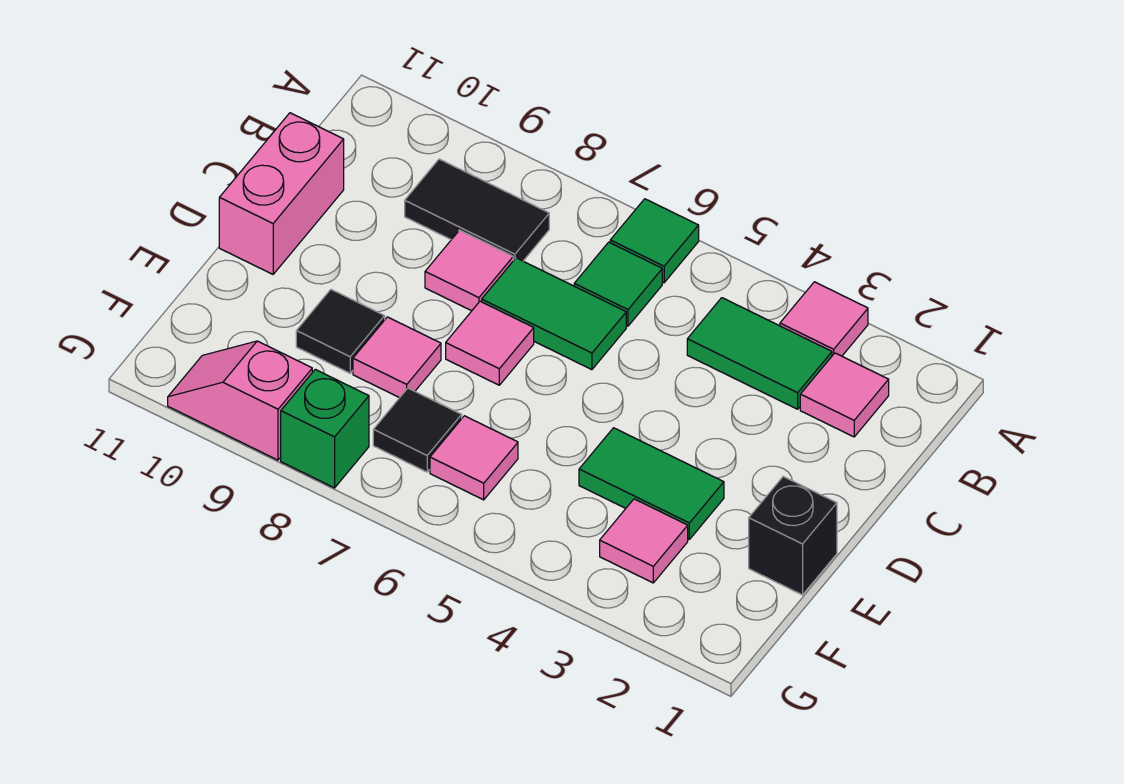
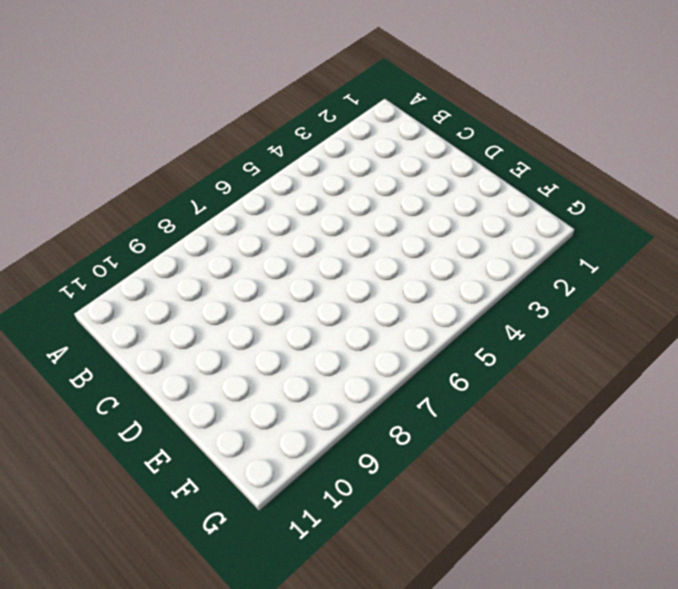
none -> pink tile A3 level 1
none -> green tile A6 level 1
none -> pink tile B2 level 1

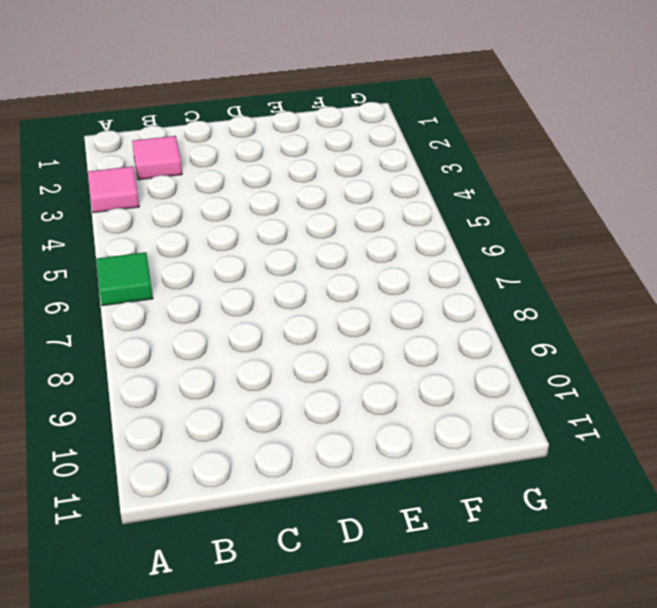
none -> green tile B3:B4 level 1
none -> green tile B6 level 1
none -> black tile B8:B9 level 1

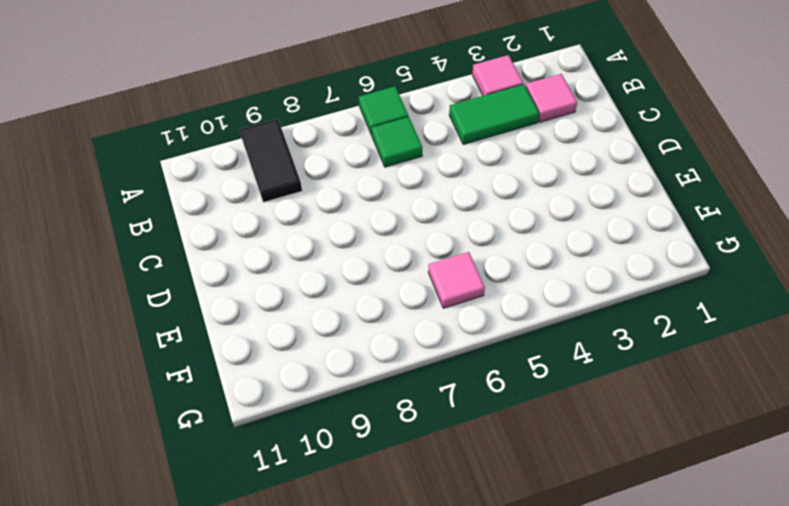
black tile A9:B9 level 1 -> black tile B8:B9 level 1
none -> green tile C6:C7 level 1
none -> pink tile C8 level 1
none -> pink brick C11:D11 level 1

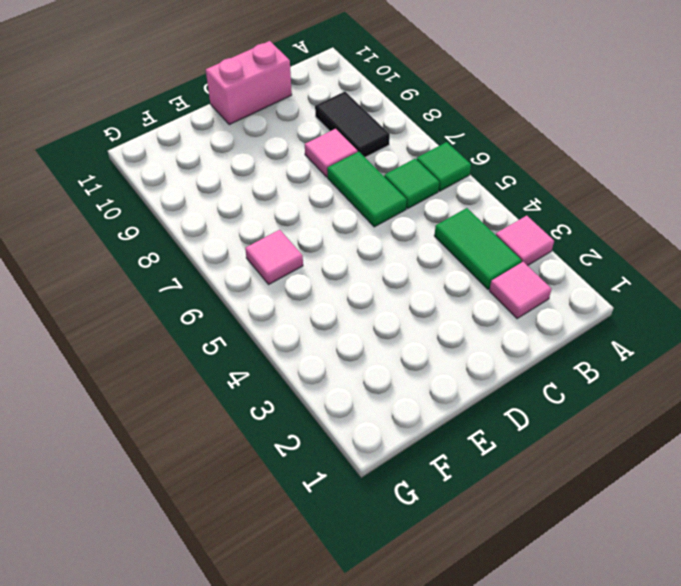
none -> pink tile D7 level 1
none -> black brick E1 level 1
none -> green tile E3:E4 level 1

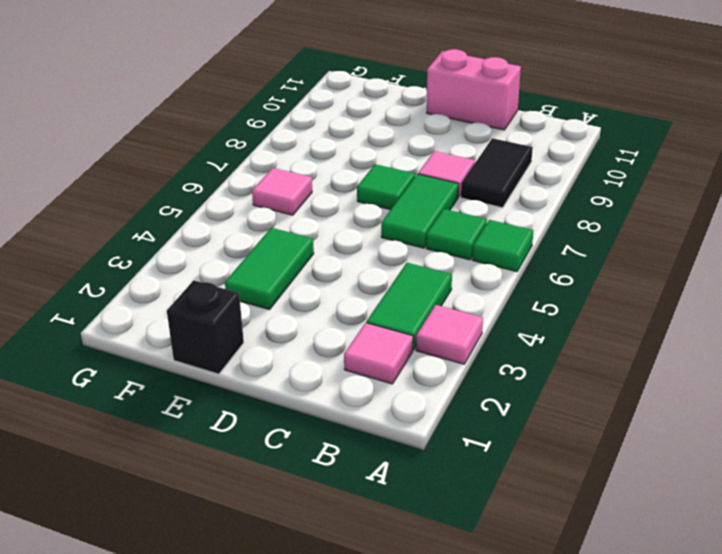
green tile D7 level 1 -> pink tile D7 level 1
none -> pink tile E8 level 1
none -> black tile E9 level 1
none -> pink tile F3 level 1

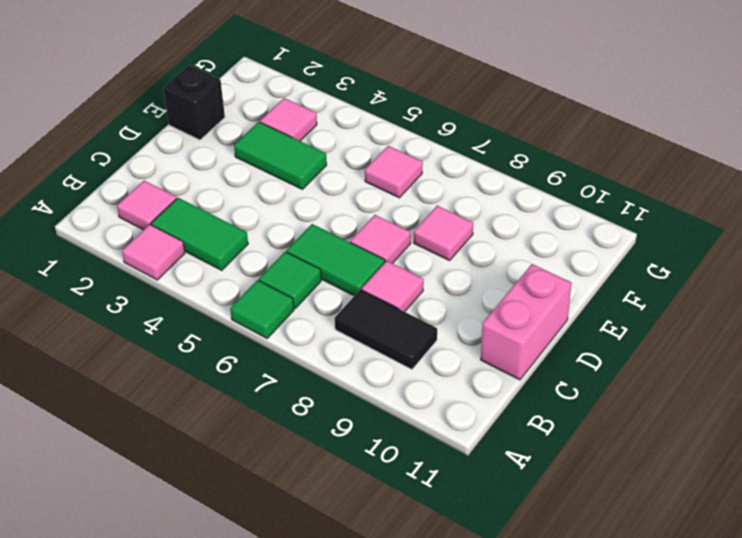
none -> black tile E9 level 1
none -> black tile F7 level 1
none -> green brick G8 level 1

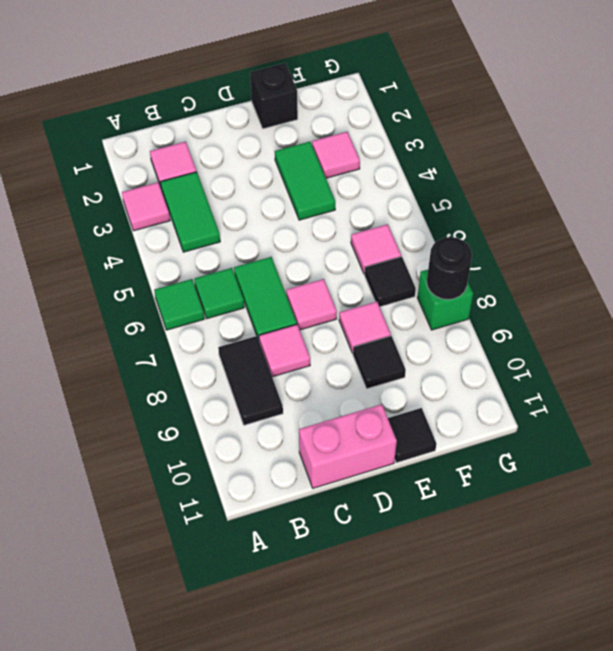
black tile E11 level 1 -> none
black round brick G8 level 2 -> none
none -> pink slope G9:G10 level 1 top 9

